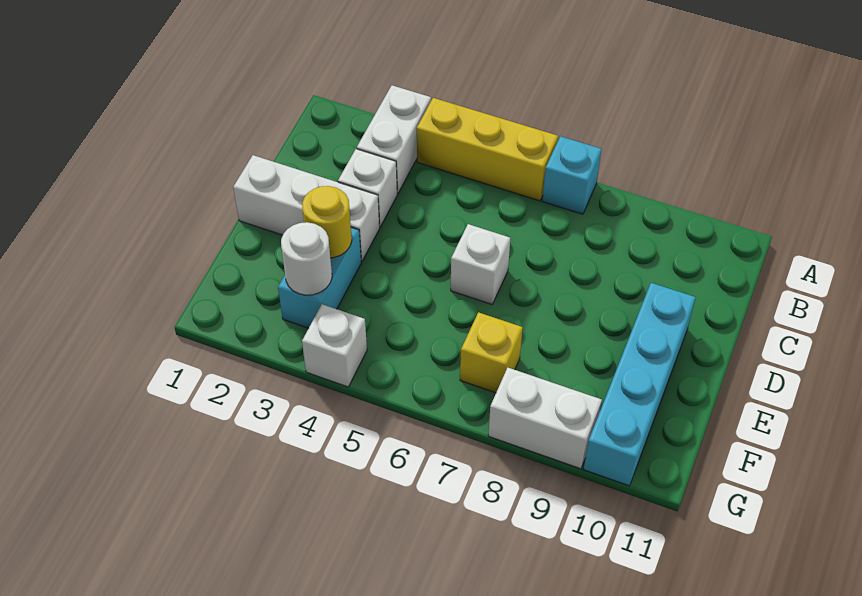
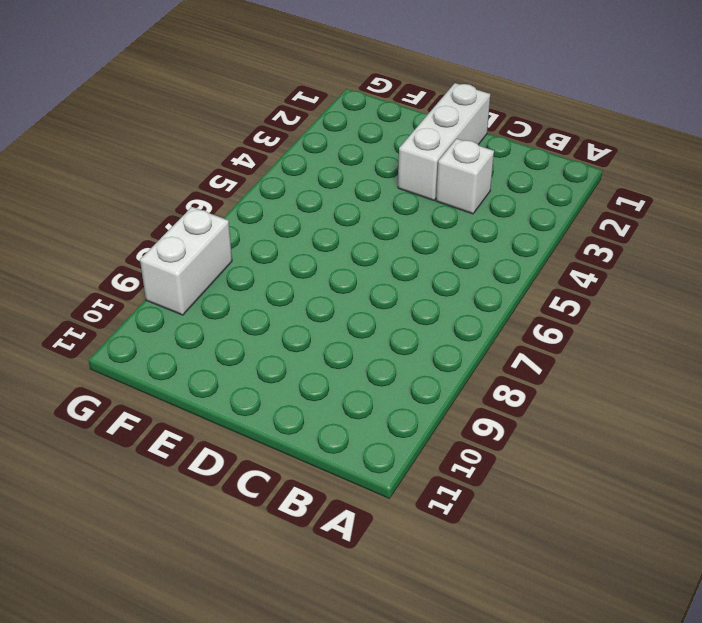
none -> white brick A3:B3 level 1
none -> yellow brick A4:A6 level 1
none -> cyan brick A7 level 1

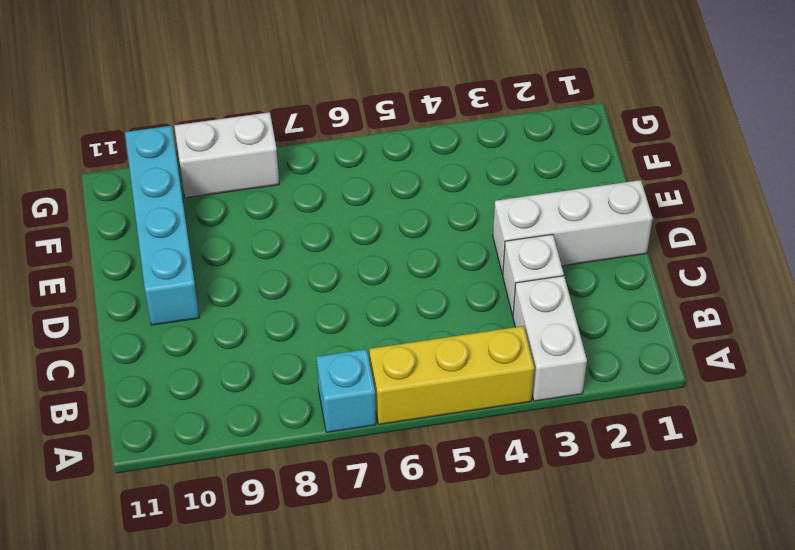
none -> white brick D6 level 1
none -> cyan brick E3:F3 level 1
none -> yellow brick F7 level 1

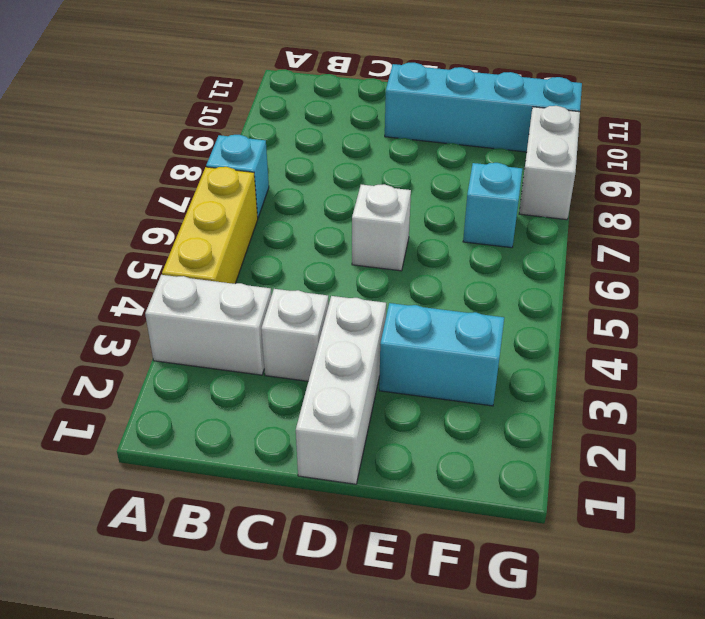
cyan brick F7 level 1 -> yellow brick F7 level 1
none -> white brick G4 level 1
none -> yellow round brick E3 level 2
none -> white round brick F3 level 2

